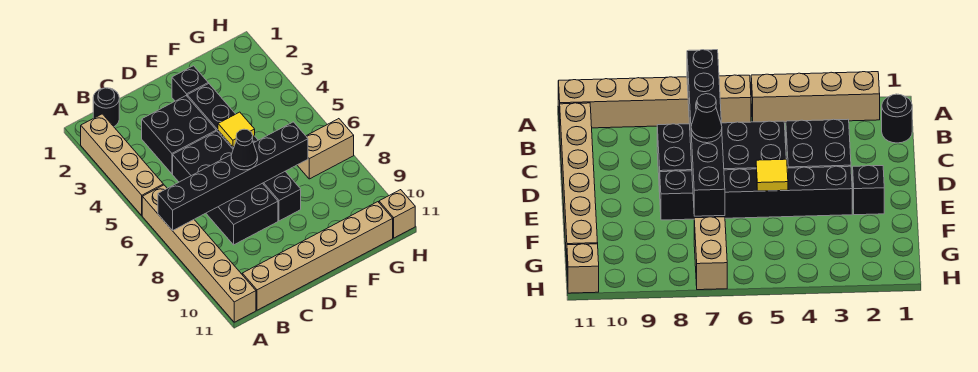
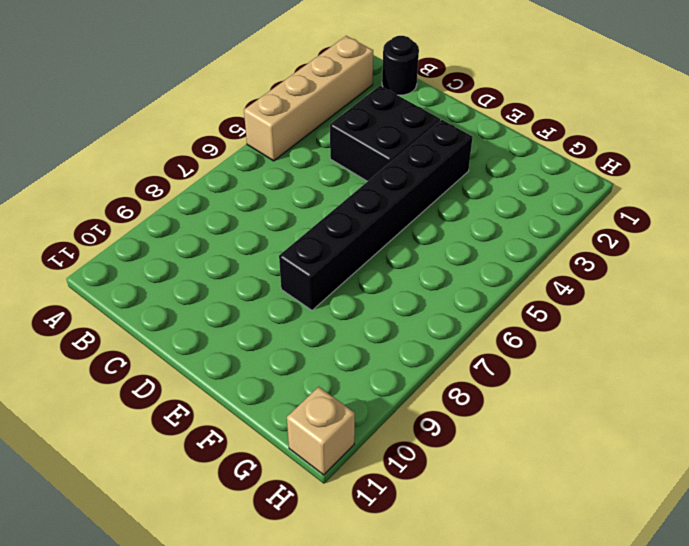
none -> tan brick A6:A11 level 1
none -> tan brick B11:G11 level 1
none -> black brick C5:D8 level 1

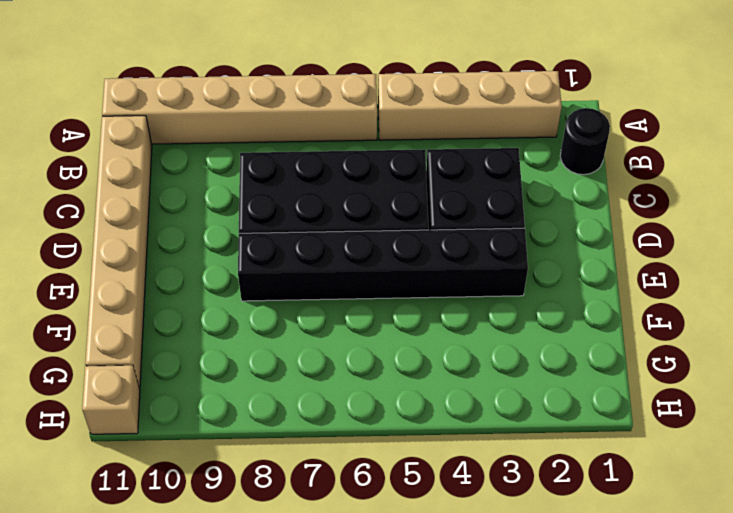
none -> black brick E2 level 1
none -> tan brick G7:H7 level 1
none -> black brick A7:F7 level 2

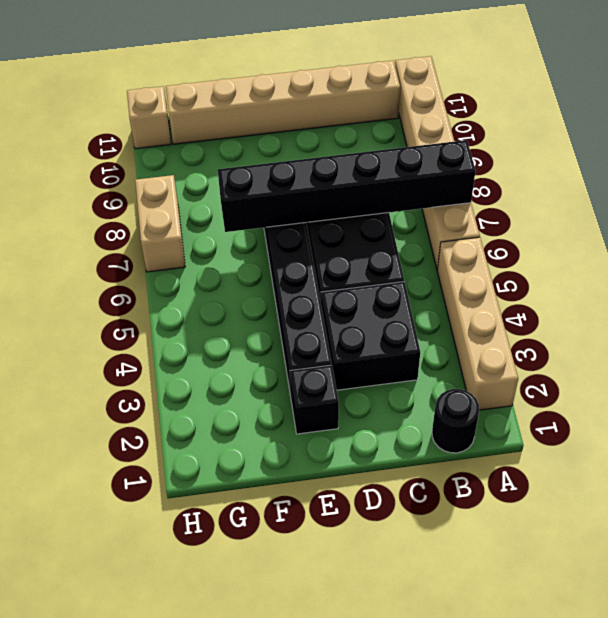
tan brick H7:H8 level 1 -> tan brick G7:H7 level 1
none -> yellow tile E5 level 2
none -> black cone D7 level 3

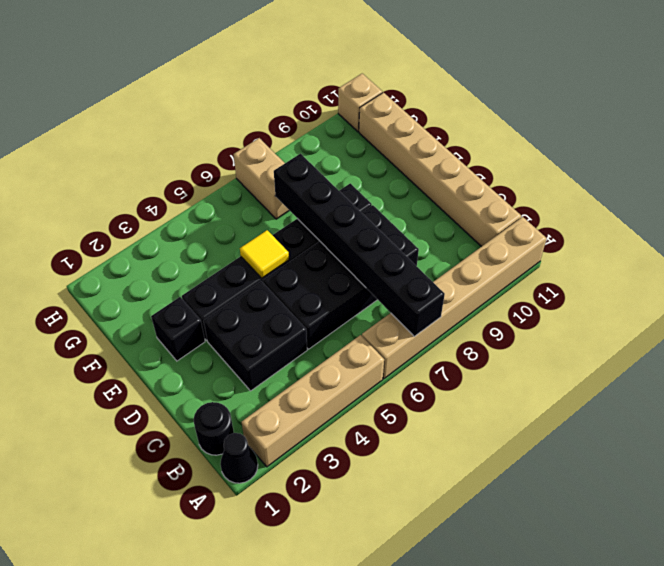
black cone A1 level 1 -> black cone D7 level 3

